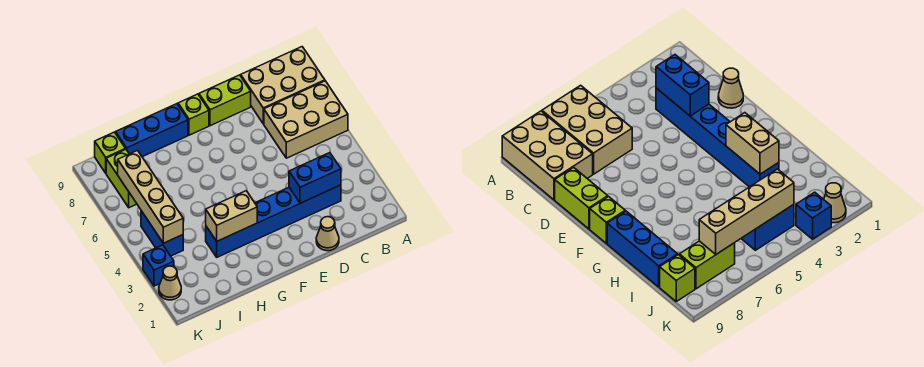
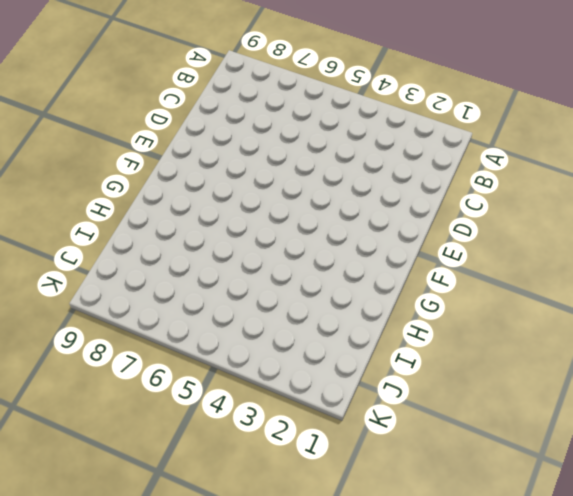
none -> tan brick A6:C7 level 1
none -> tan brick A8:C9 level 1
none -> blue brick C3:H3 level 1

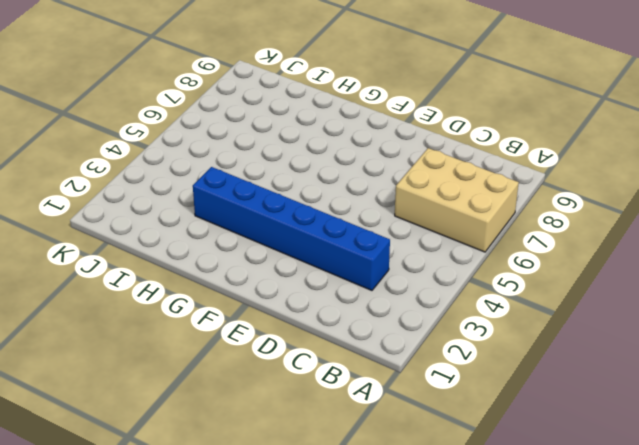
none -> tan brick A8:C9 level 1
none -> tan cone D1 level 1
none -> lime brick D9:E9 level 1

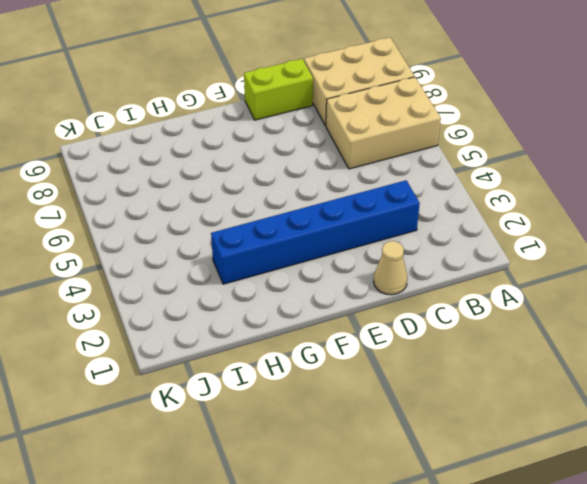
none -> lime brick F9 level 1
none -> blue brick G9:I9 level 1
none -> blue brick J4:J5 level 1

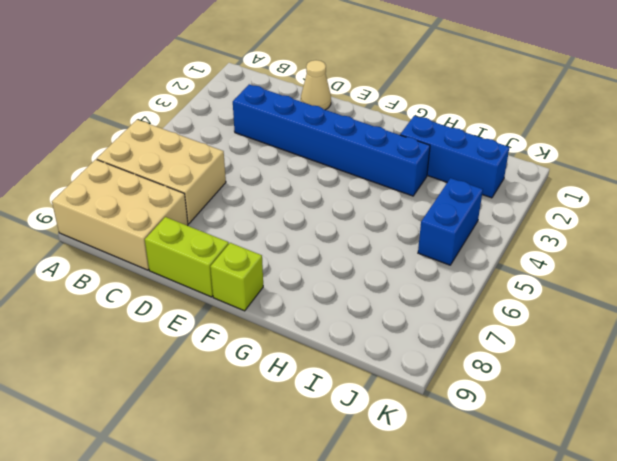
blue brick H2:J2 level 1 -> blue brick G9:I9 level 1
none -> lime brick J7:J8 level 1
none -> lime brick J9 level 1
none -> tan cone K2 level 1

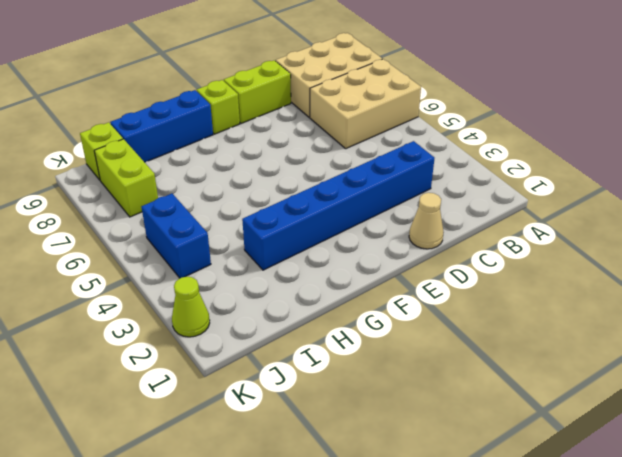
lime cone K2 level 1 -> tan cone K2 level 1
none -> blue brick K3 level 1
none -> blue brick C3:D3 level 2
none -> tan brick G3:H3 level 2

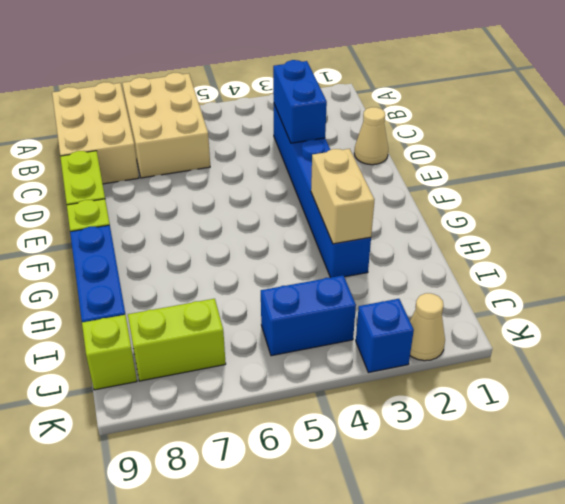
none -> tan brick J4:J7 level 2

